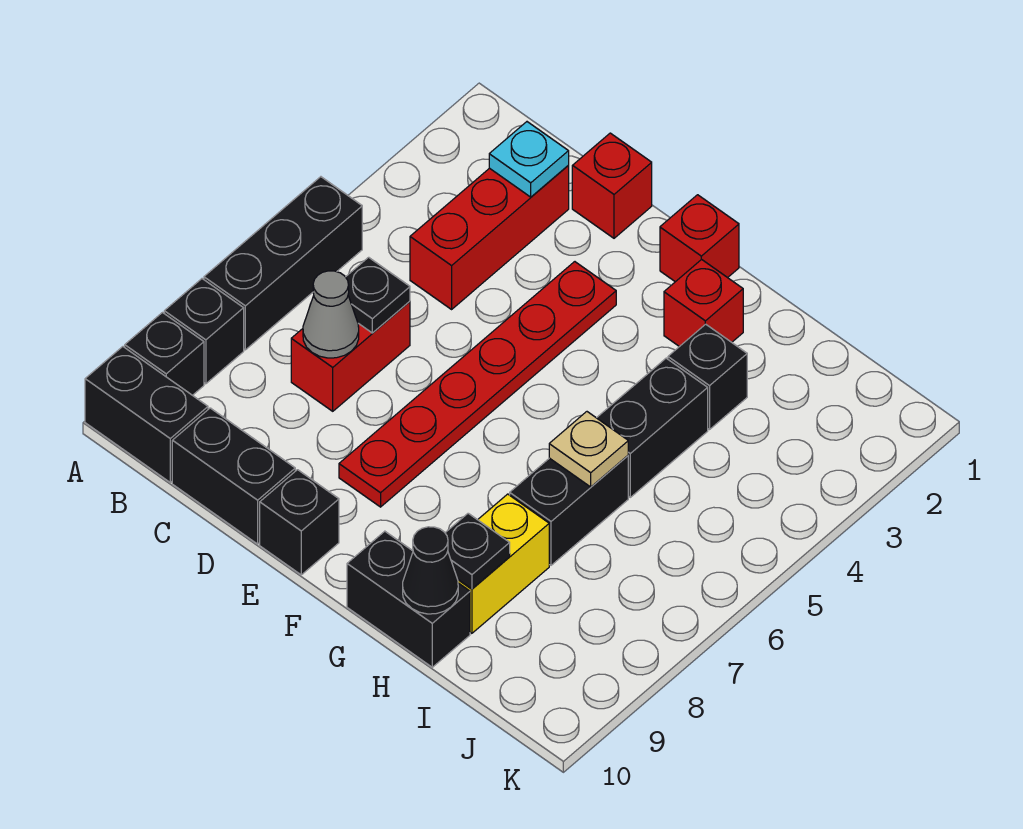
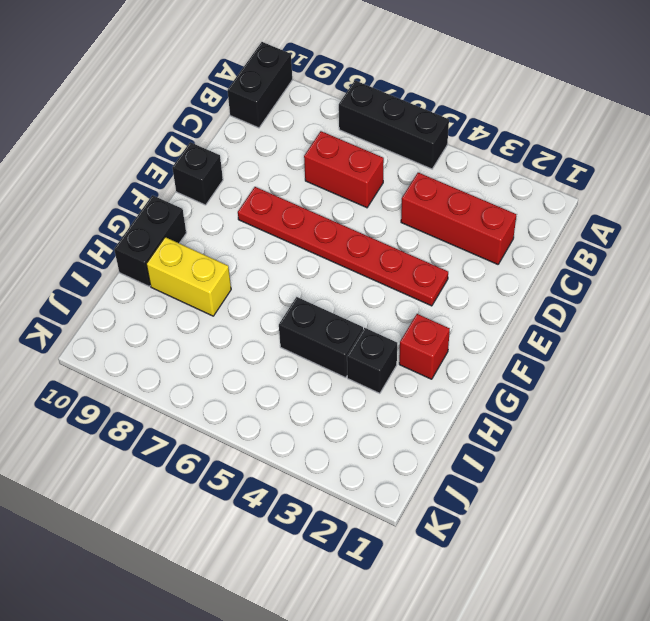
none -> black brick A8 level 1
none -> black brick A9 level 1
none -> black brick C10:D10 level 1

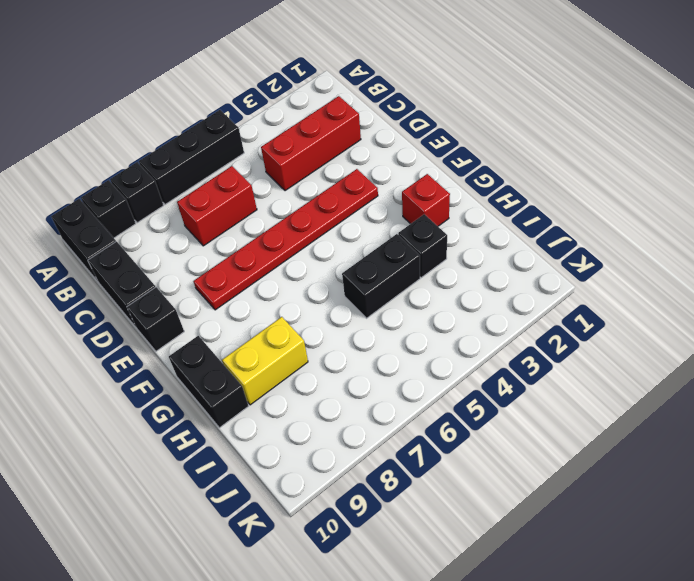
none -> red brick D1 level 1
none -> red brick F1 level 1
none -> black brick H6:H7 level 1

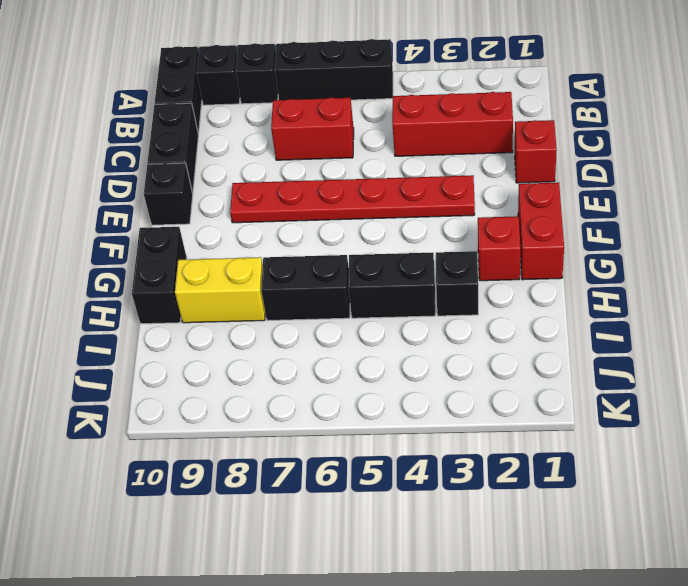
red brick F1:G1 level 1 -> red brick F1 level 1
none -> cyan plate C2 level 2
none -> black plate C6 level 2
none -> grey cone C7 level 2

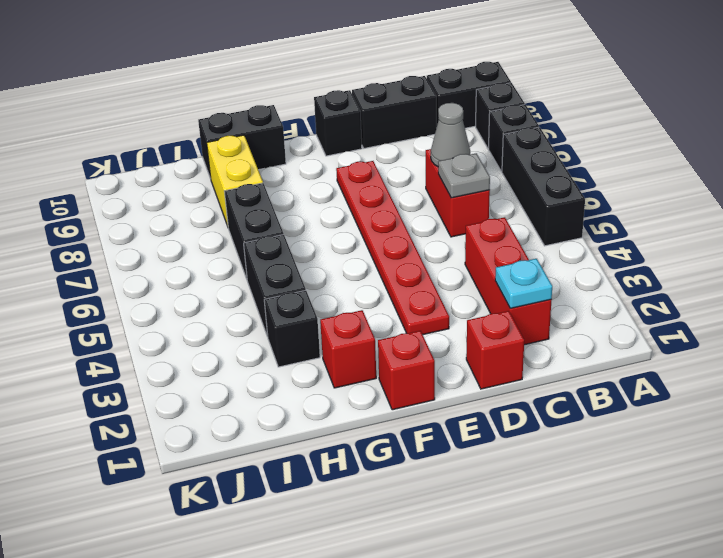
grey plate C6 level 2 -> black plate C6 level 2
none -> tan plate H6 level 2
none -> black plate H9 level 2
none -> black cone H10 level 2

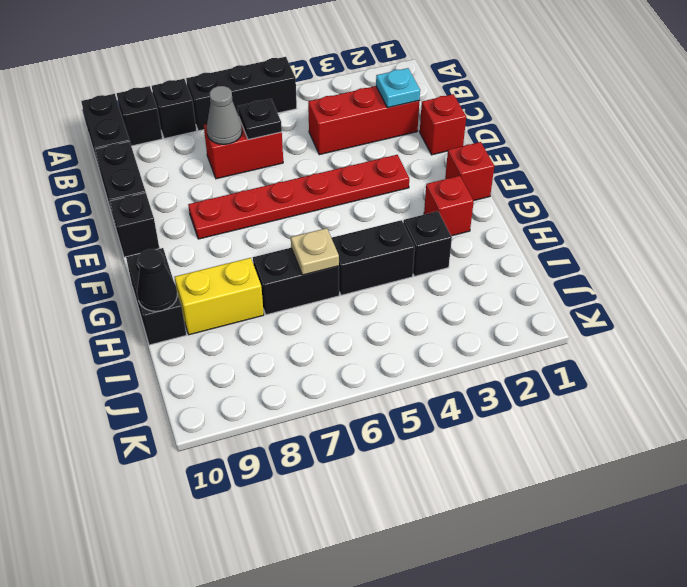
none -> black plate H9 level 2

